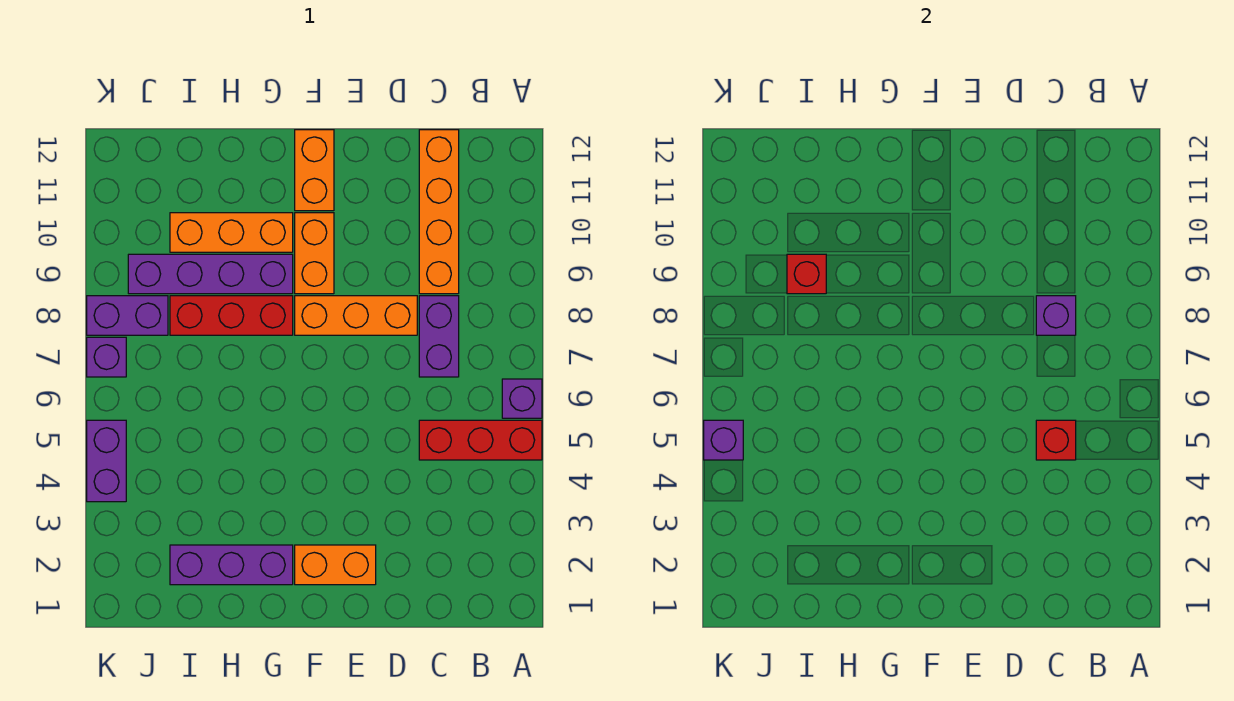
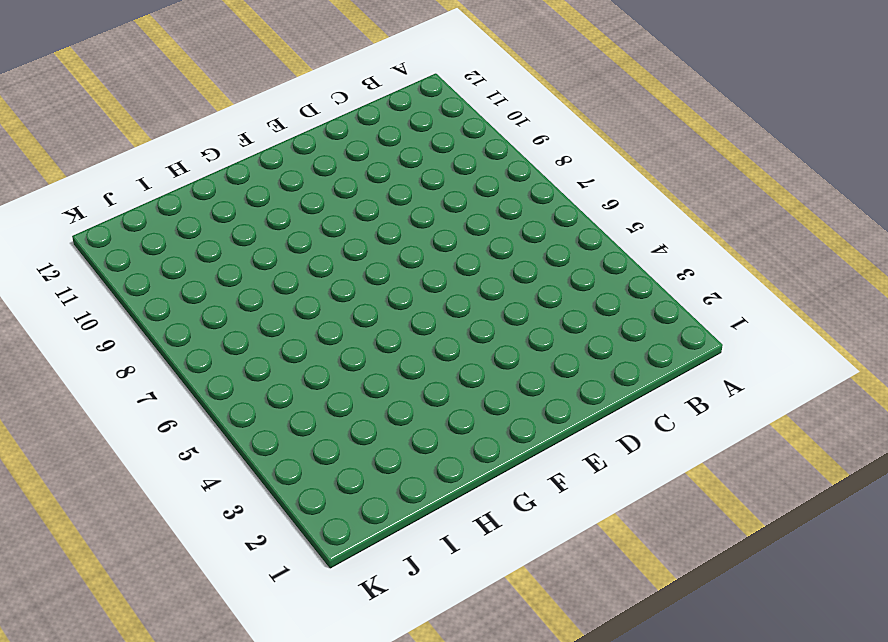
none -> red brick A5:C5 level 1
none -> purple brick A6 level 1
none -> purple brick C7:C8 level 1

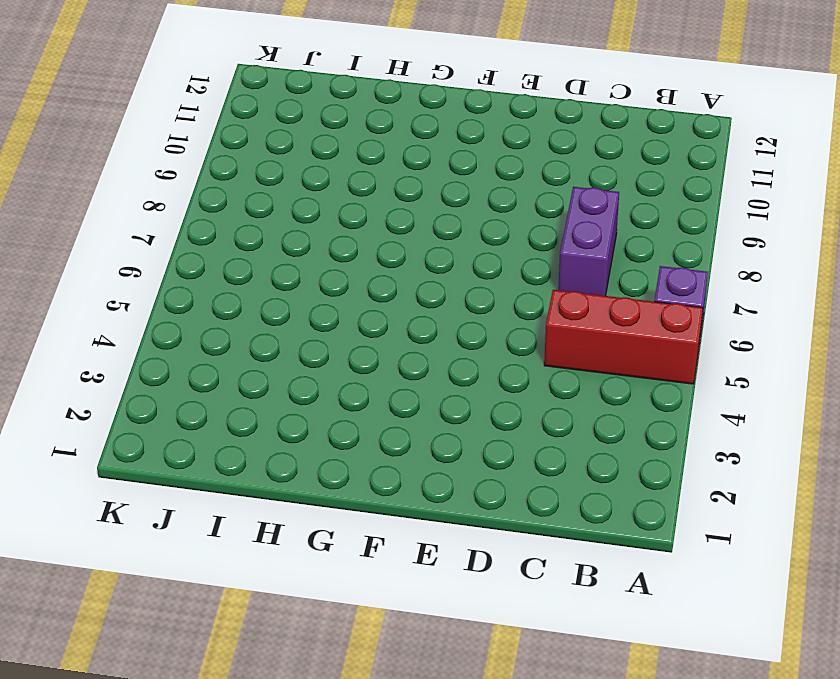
none -> orange brick C9:C12 level 1
none -> orange brick D8:F8 level 1
none -> orange brick E2:F2 level 1

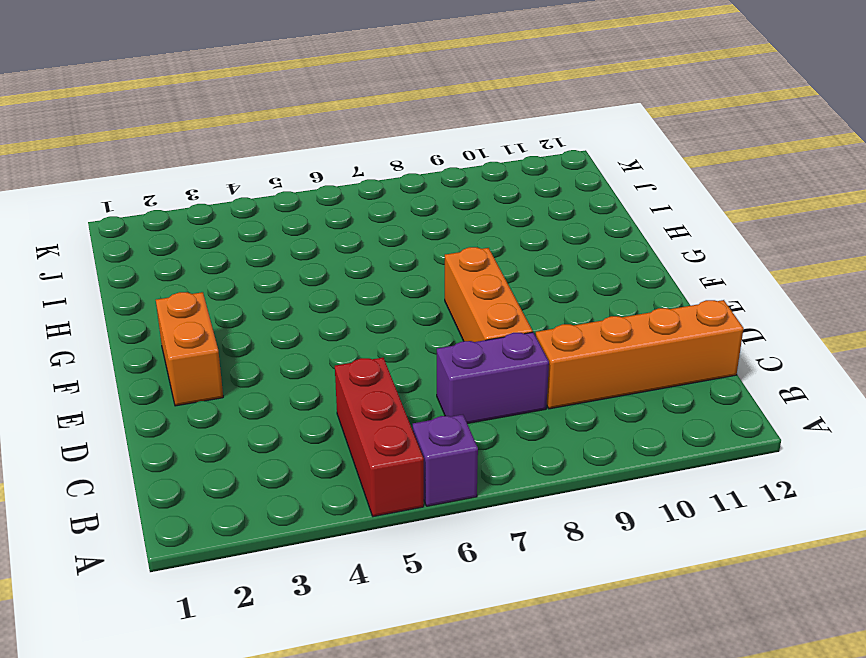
none -> orange brick F9:F10 level 1
none -> orange brick F11:F12 level 1
none -> purple brick G2:I2 level 1

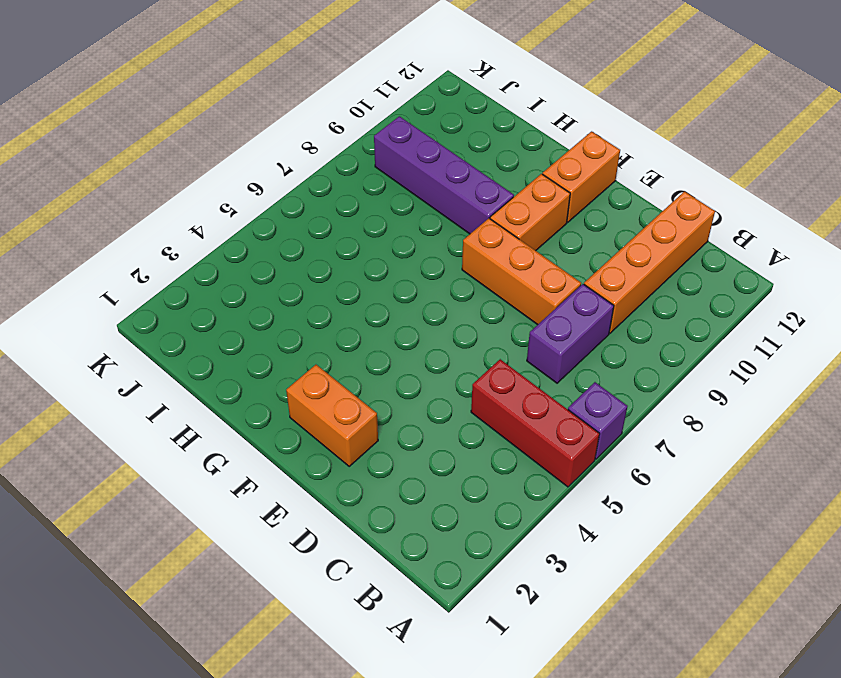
none -> purple brick G2:I2 level 1
none -> red brick G8:I8 level 1
none -> orange brick G10:I10 level 1

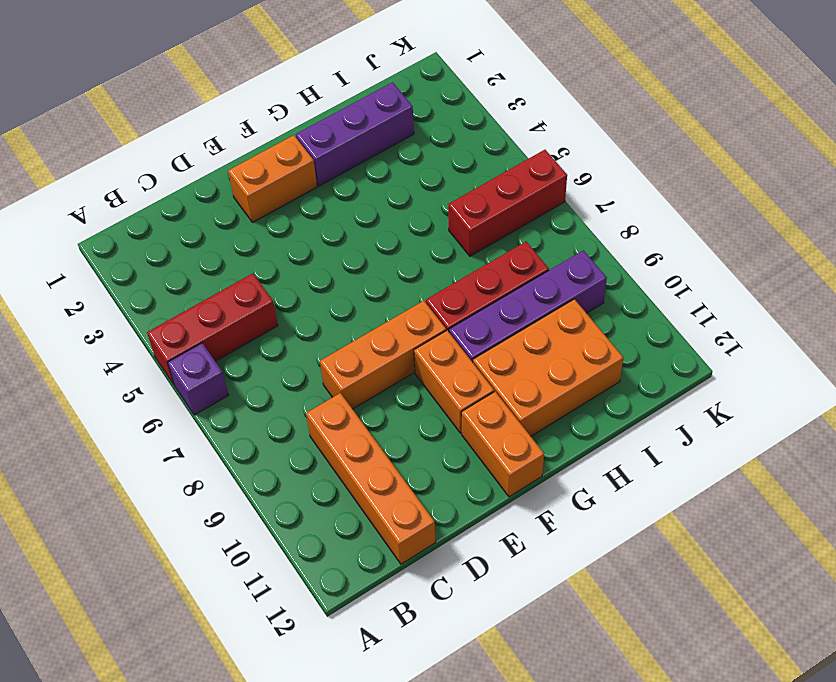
orange brick G10:I11 level 1 -> orange brick G10:I10 level 1
red brick I6:K6 level 1 -> none
none -> purple brick C7:C8 level 1
none -> purple brick J8:K8 level 1
none -> purple brick K4:K5 level 1

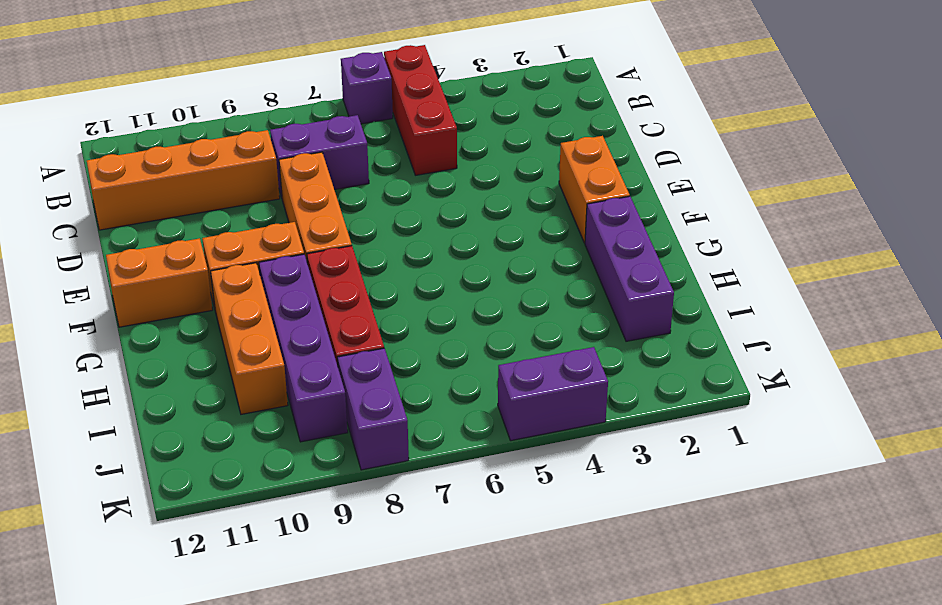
none -> purple brick K7 level 1
none -> red brick C5 level 2
none -> purple brick C8 level 2

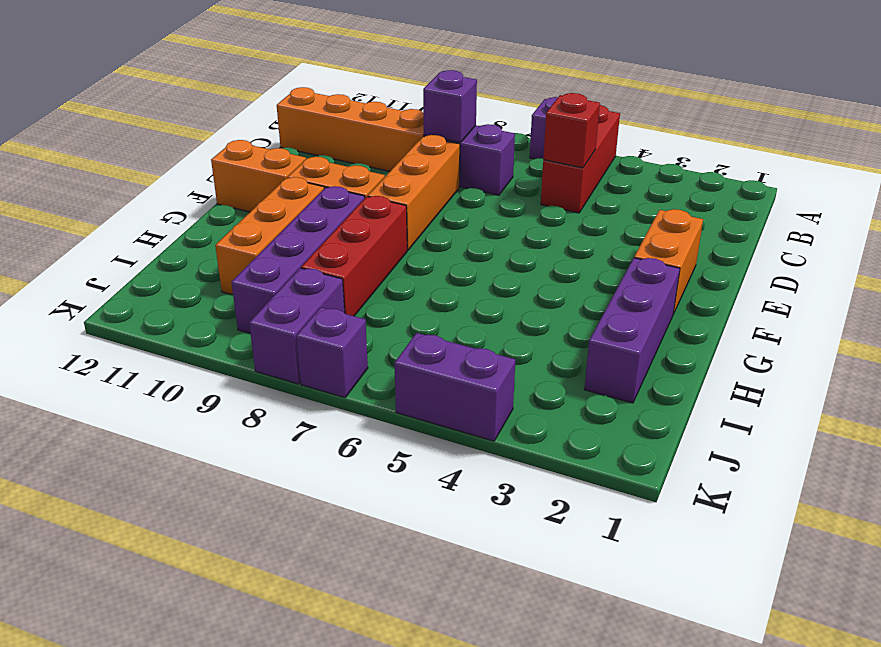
none -> red brick I9 level 2
none -> purple brick K5 level 2

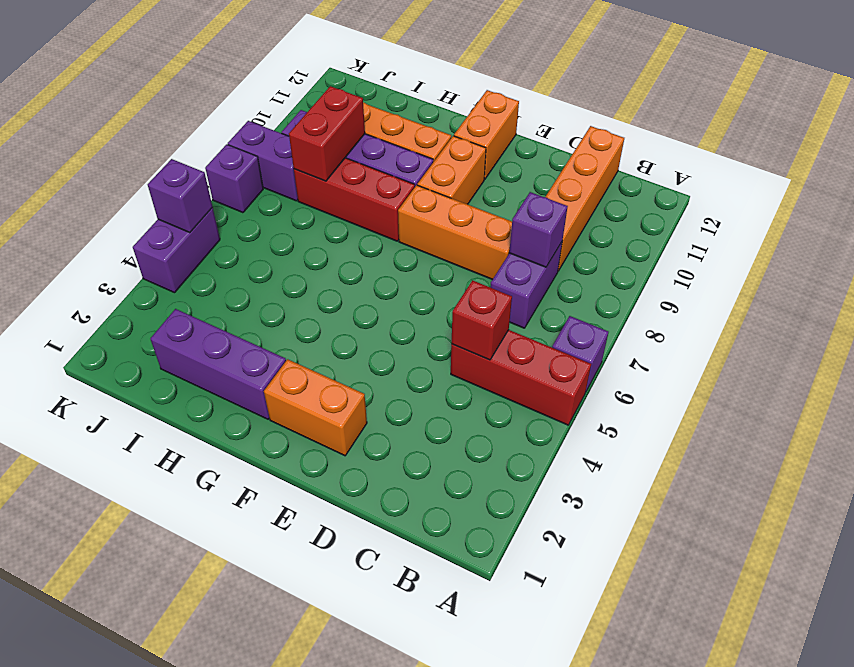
red brick I8:I9 level 2 -> red brick I9 level 2

